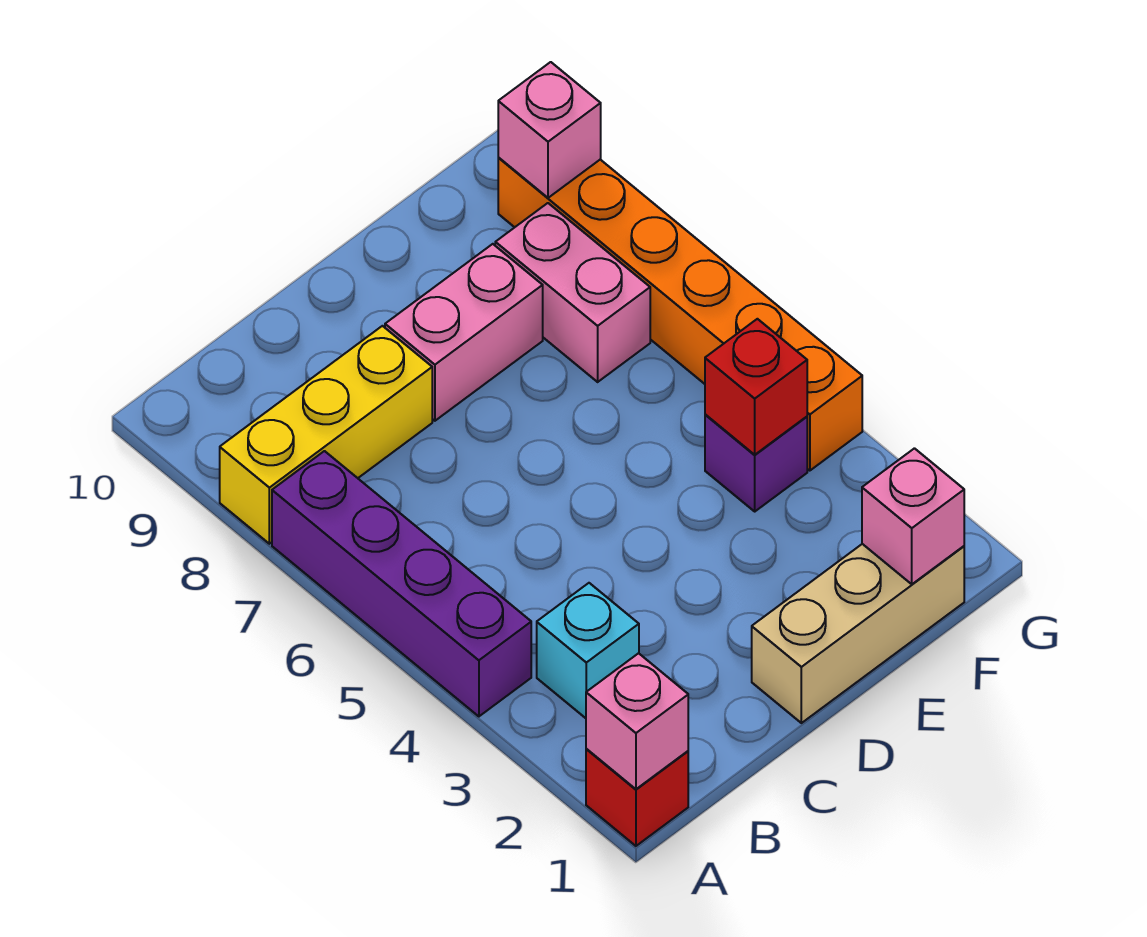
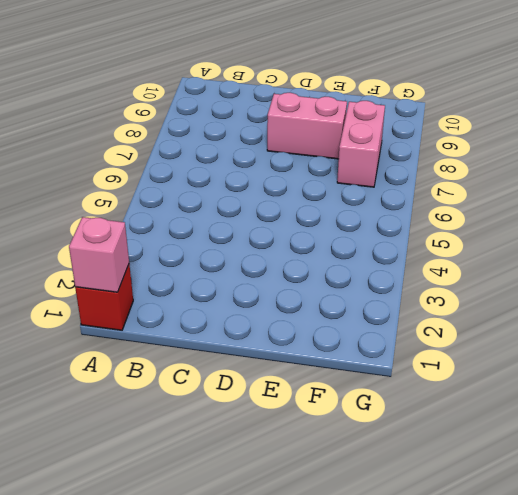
none -> purple brick A4:A7 level 1
none -> yellow brick A8:C8 level 1
none -> cyan brick B3 level 1

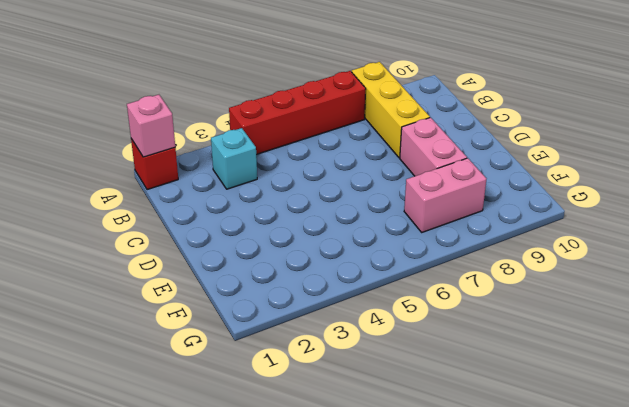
red brick A4:A7 level 1 -> purple brick A4:A7 level 1
none -> tan brick D1:F1 level 1
none -> purple brick F4 level 1
none -> orange brick G4:G9 level 1

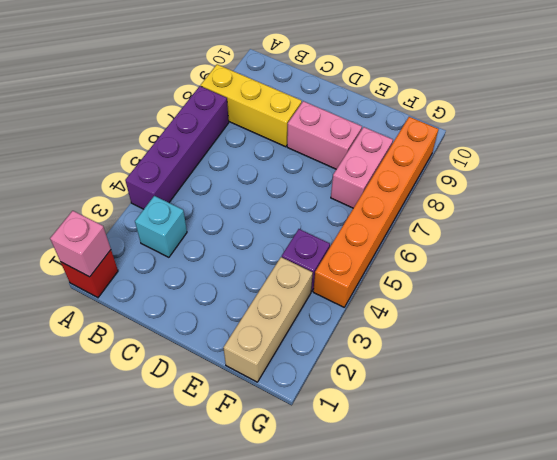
tan brick F1:F3 level 1 -> tan brick D1:F1 level 1
none -> pink brick F1 level 2
none -> red brick F4 level 2
none -> pink brick G9 level 2

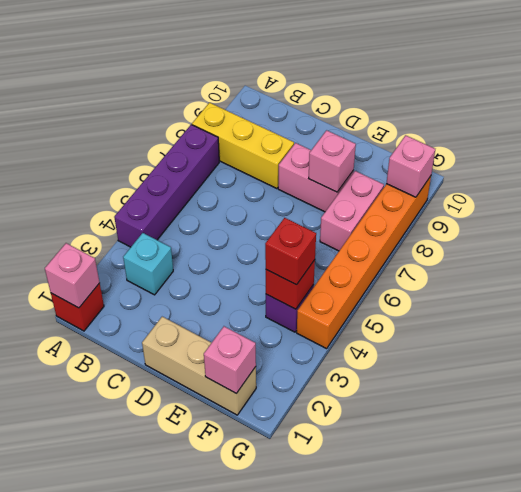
pink brick E8 level 2 -> none
red brick F4 level 3 -> none

